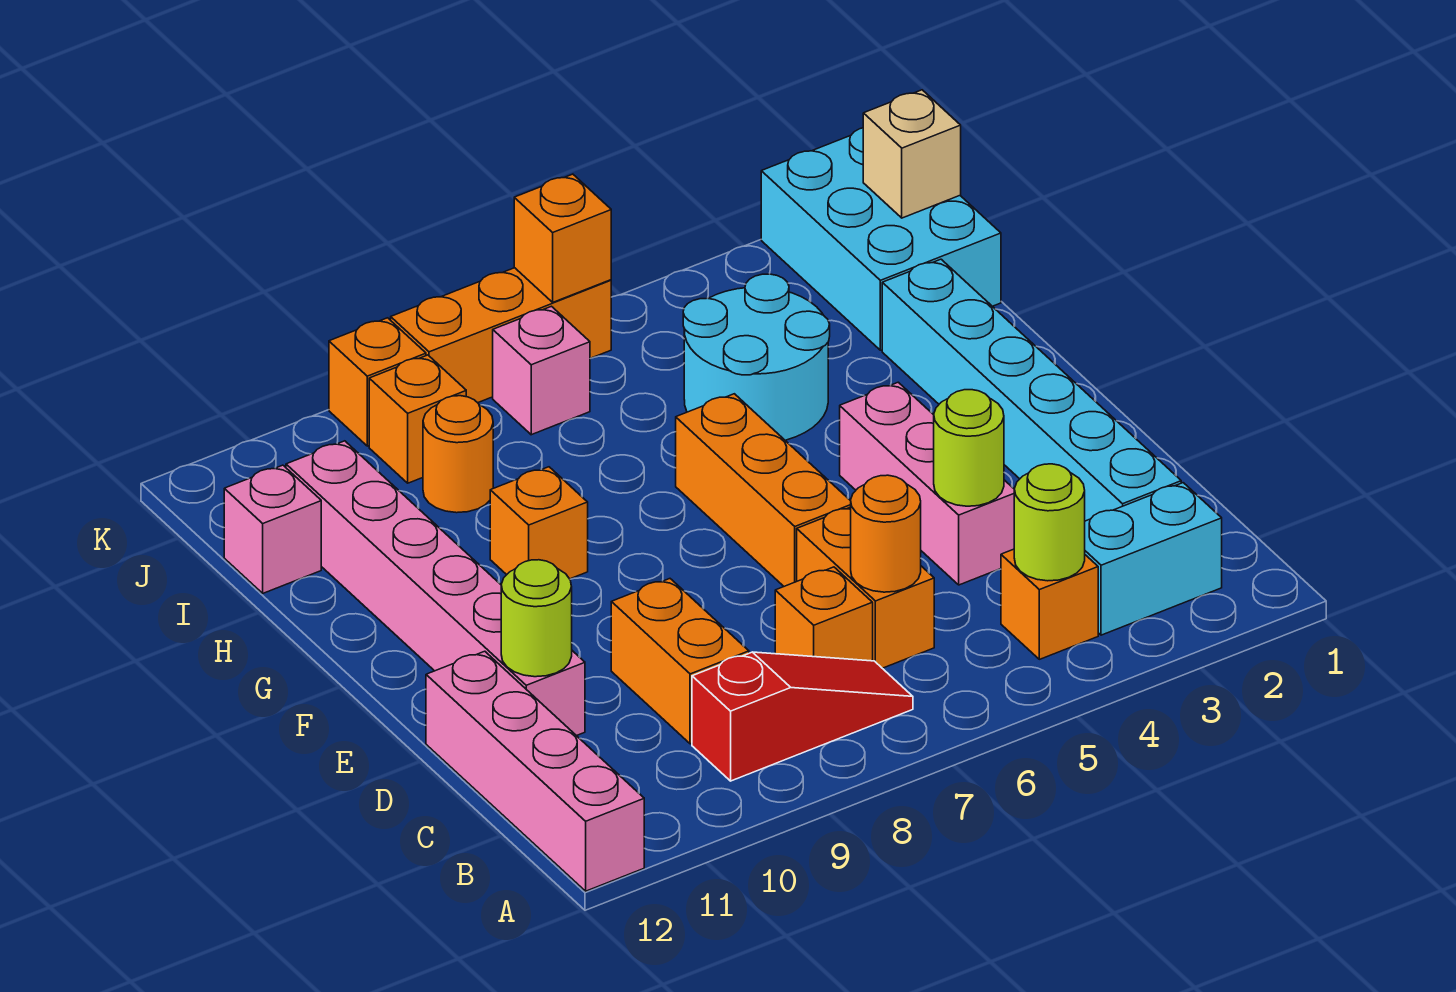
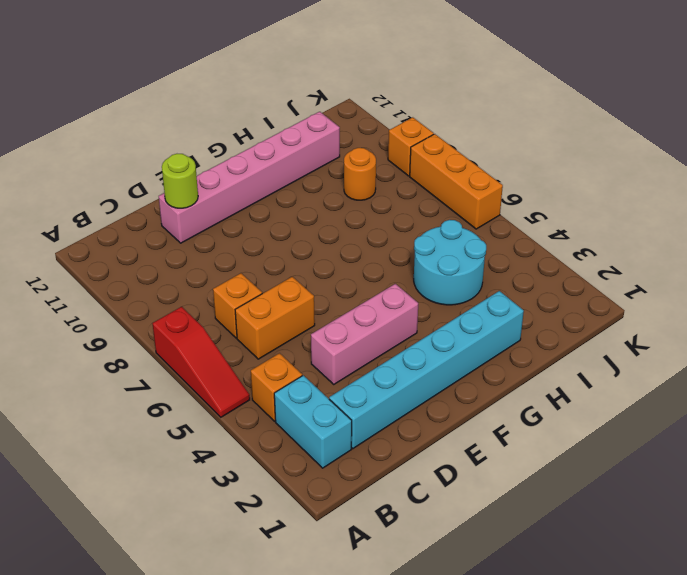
red slope A5:A7 level 1 top 7 -> red slope B7:B9 level 1 top 9
none -> pink brick A12:D12 level 1
none -> orange brick C9:D9 level 1
none -> orange brick E6:G6 level 1

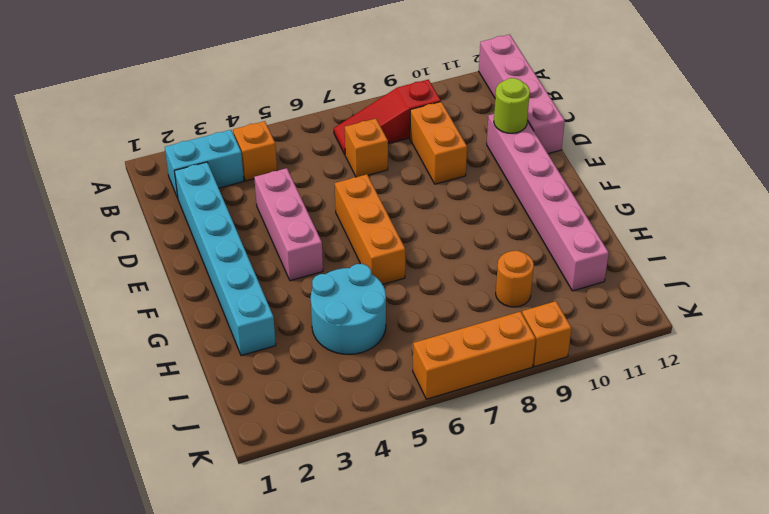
none -> orange brick C6:D6 level 1
none -> orange brick G9 level 1
none -> cyan brick I1:K2 level 1

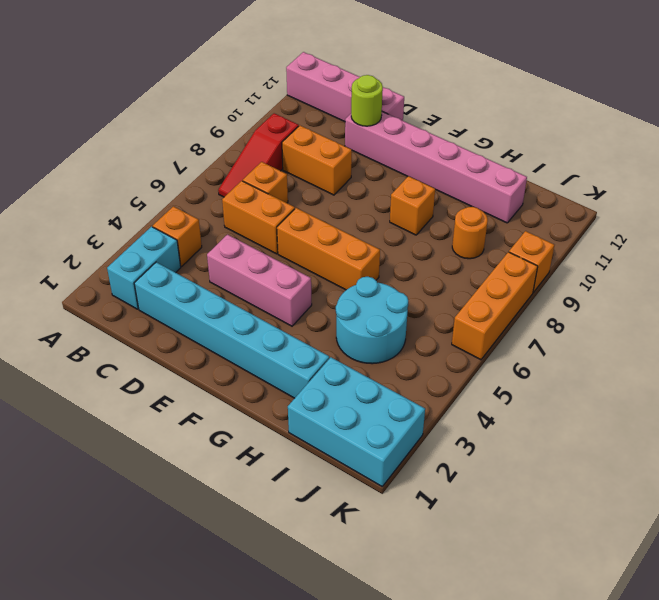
none -> pink brick I12 level 1
none -> pink brick J7 level 1
none -> orange brick J9 level 1

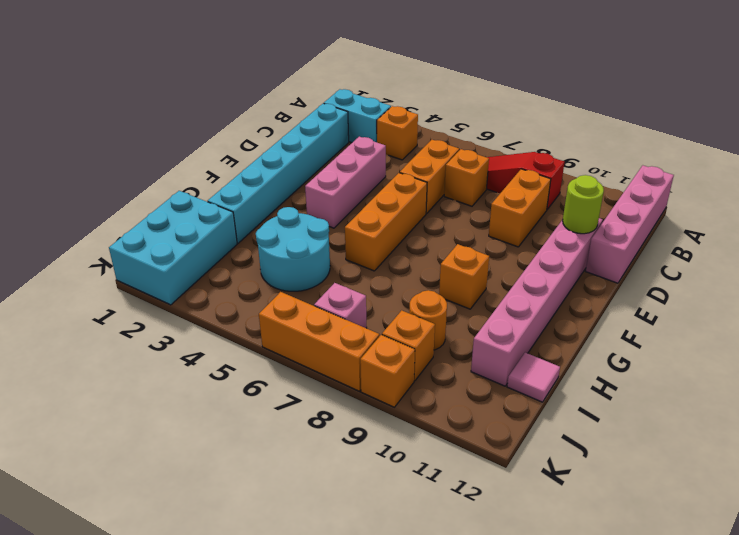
pink tile I12 level 1 -> pink brick I12 level 1
none -> lime round brick B4 level 2
none -> orange round brick C6 level 2
none -> lime round brick D4 level 2

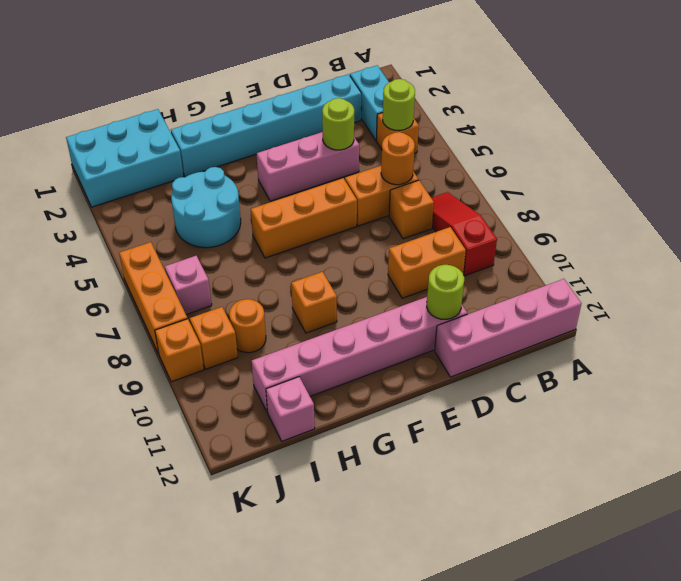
none -> tan brick J1 level 2
none -> orange brick K6 level 2

